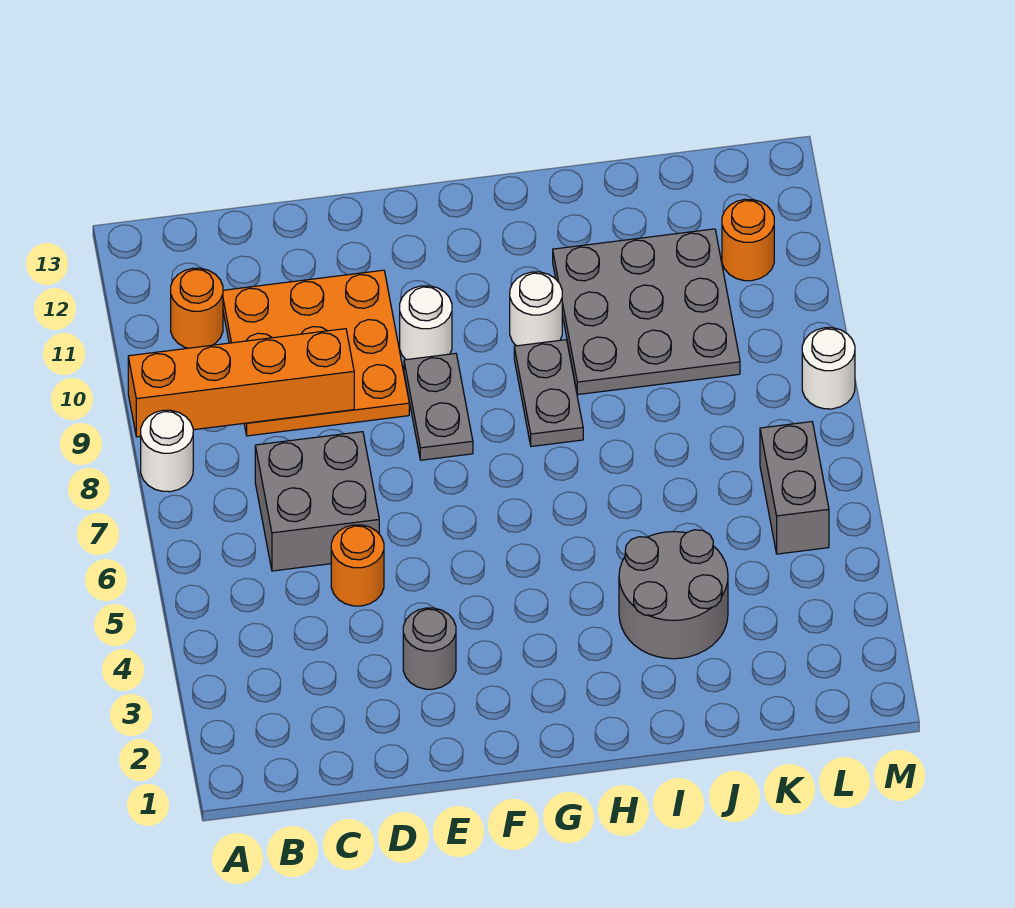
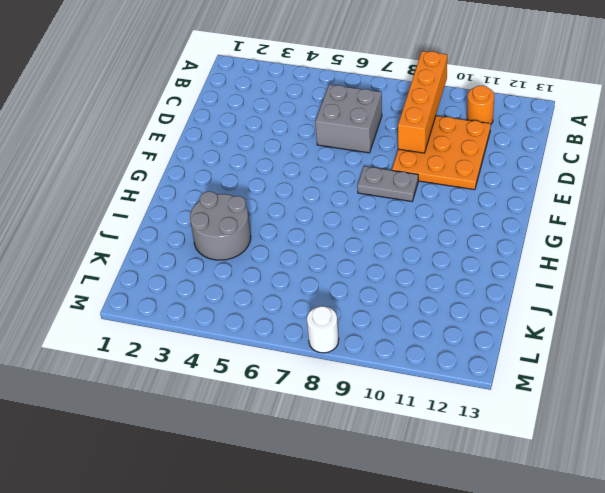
none -> white round brick A8 level 1
none -> orange round brick D5 level 1
none -> grey round brick E3 level 1

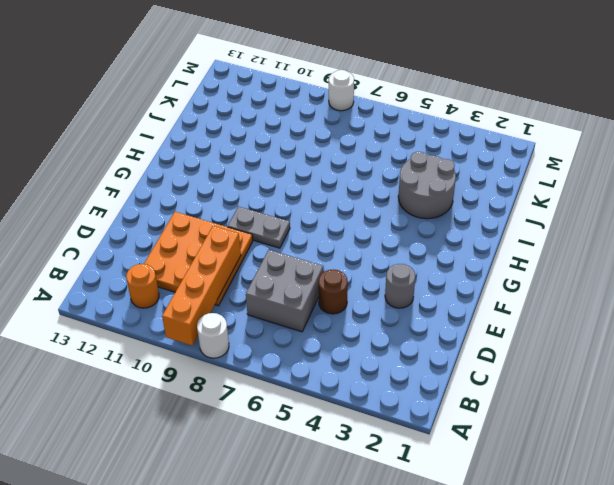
brown round brick D5 level 1 -> orange round brick D5 level 1
none -> white round brick F10 level 1
none -> grey plate H8:H9 level 1
none -> white round brick H10 level 1

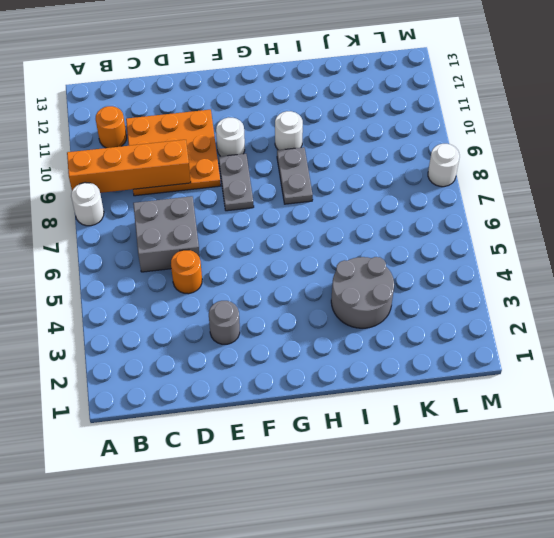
none -> grey plate I9:K11 level 1
none -> grey brick L5:L6 level 1
none -> orange round brick L11 level 1

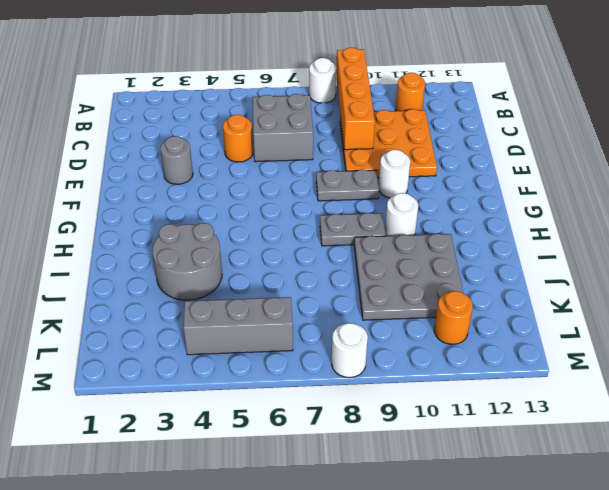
grey brick L4:L6 level 1 -> grey brick L5:L6 level 1

